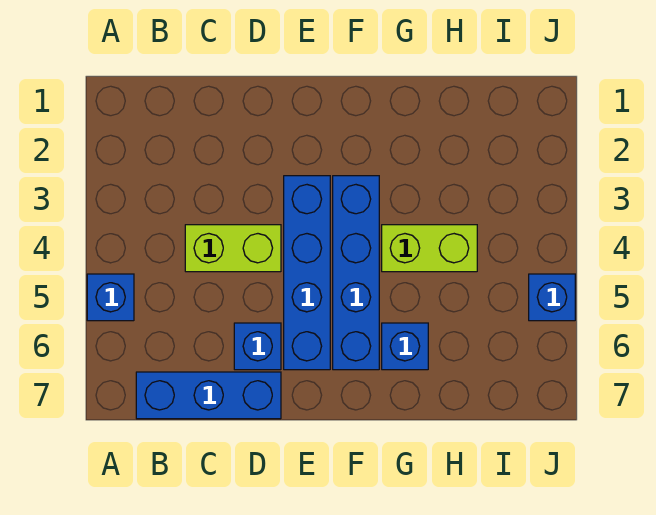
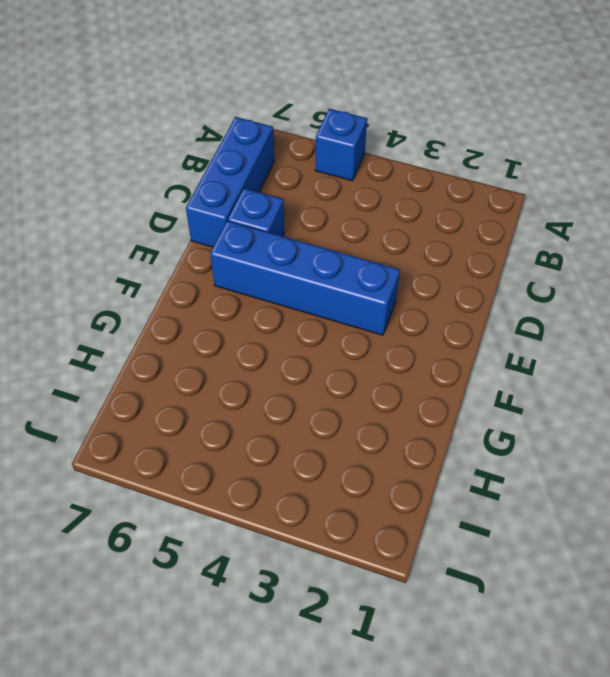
none -> lime brick C4:D4 level 1
none -> blue brick F3:F6 level 1

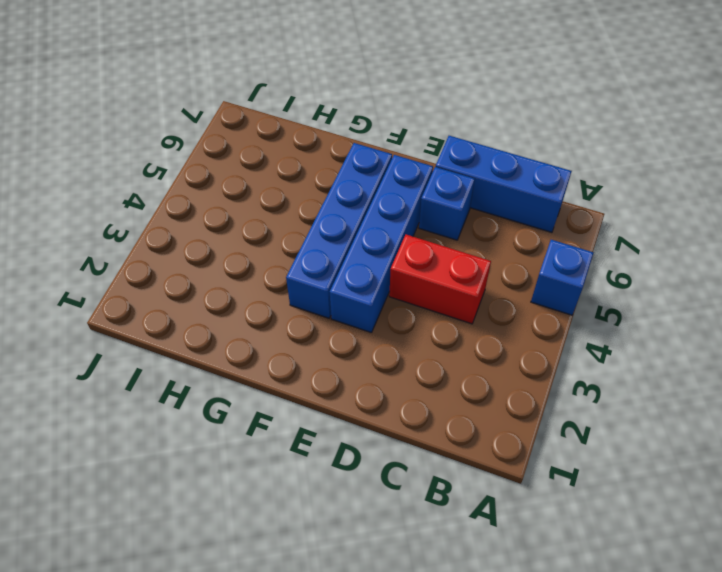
red brick C4:D4 level 1 -> lime brick C4:D4 level 1
none -> lime brick G4:H4 level 1
none -> blue brick G6 level 1

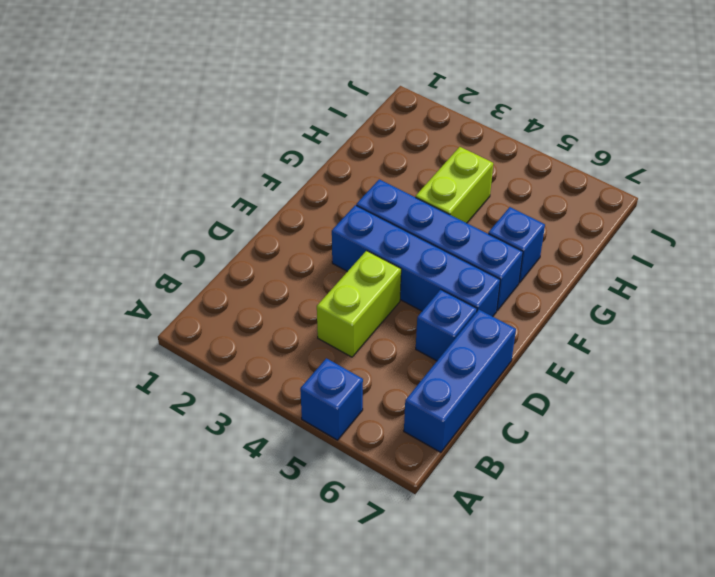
none -> blue brick J5 level 1

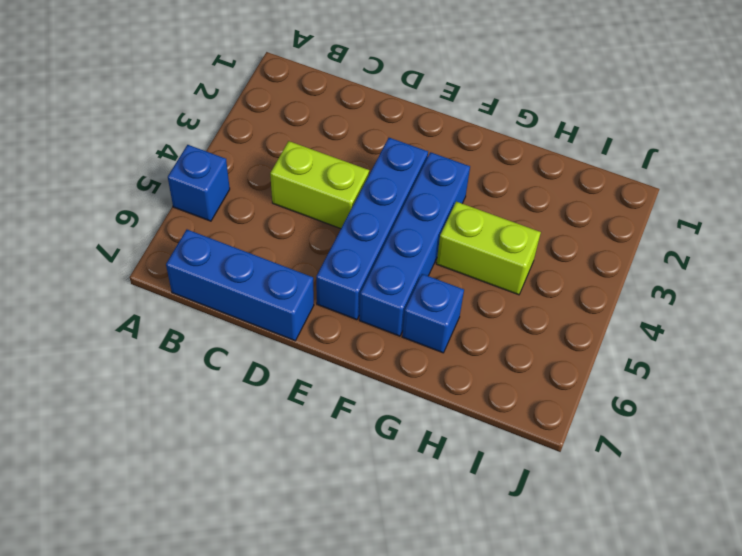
none -> blue brick D6 level 1
none -> blue brick J5 level 1

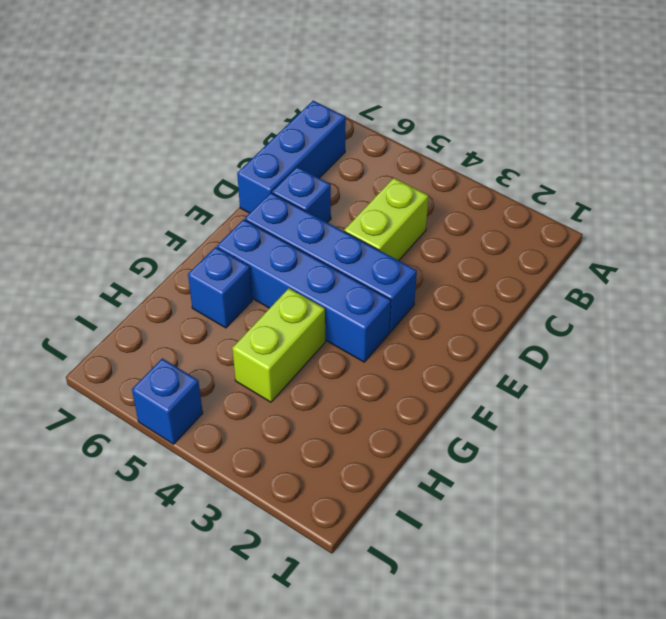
none -> blue brick A5 level 1

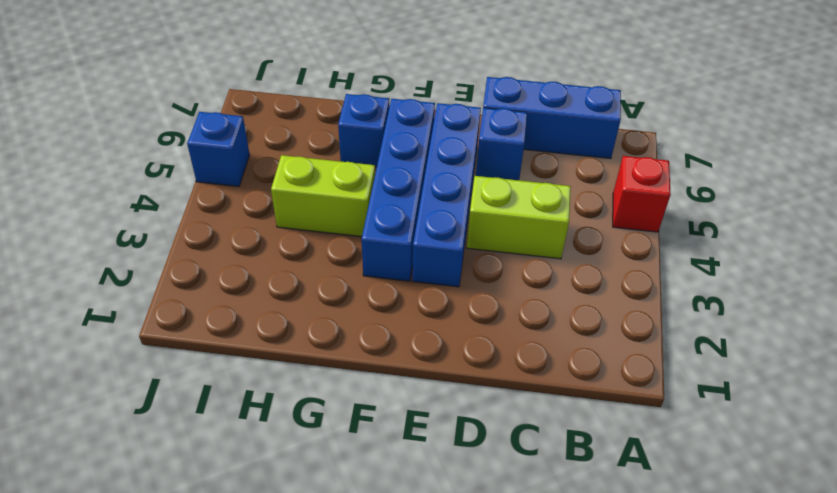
red brick A5 level 1 -> blue brick A5 level 1

